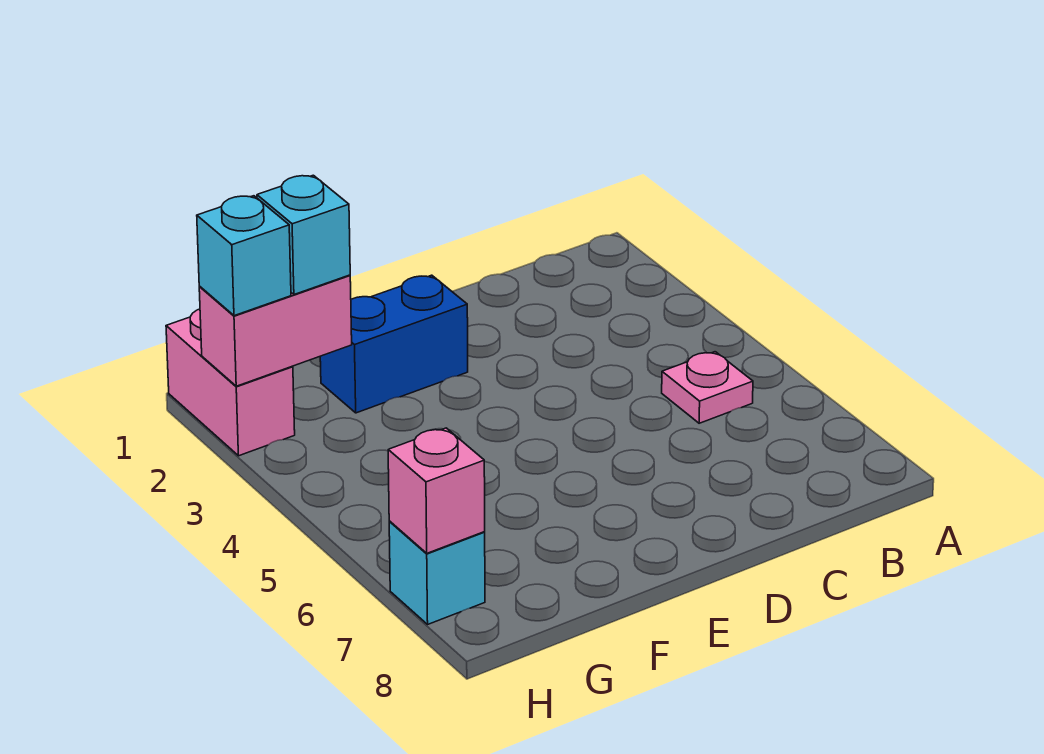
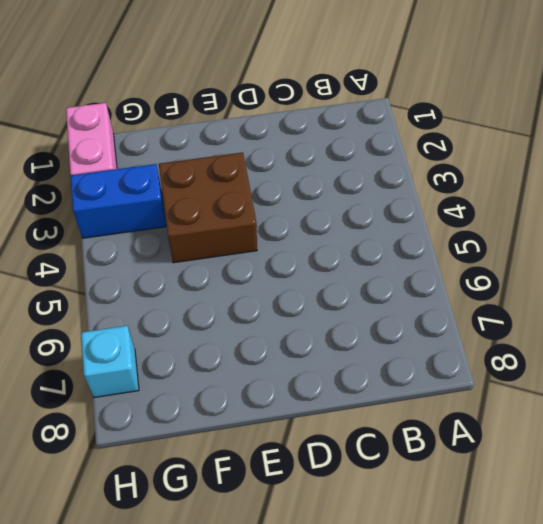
brown brick E3:F4 level 1 -> none
blue brick G3:H3 level 1 -> blue brick E2:F2 level 1
none -> pink plate B5 level 1
none -> pink brick G2:H2 level 2

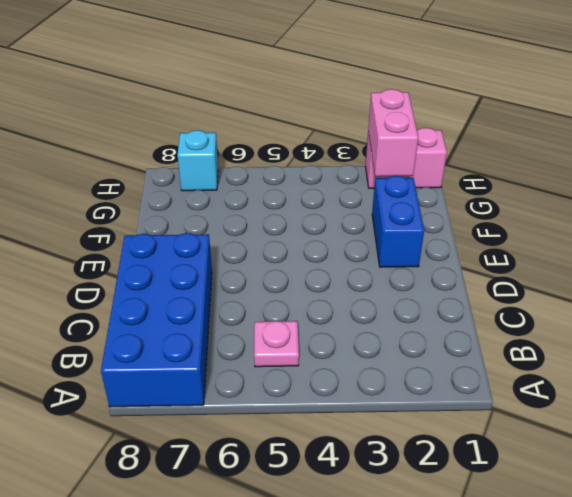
blue brick A7:D8 level 1 -> none
none -> pink brick H7 level 2
none -> cyan brick G2 level 3

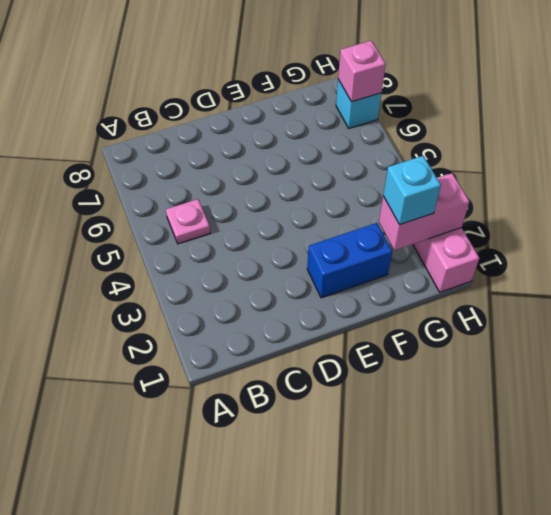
none -> cyan brick H2 level 3

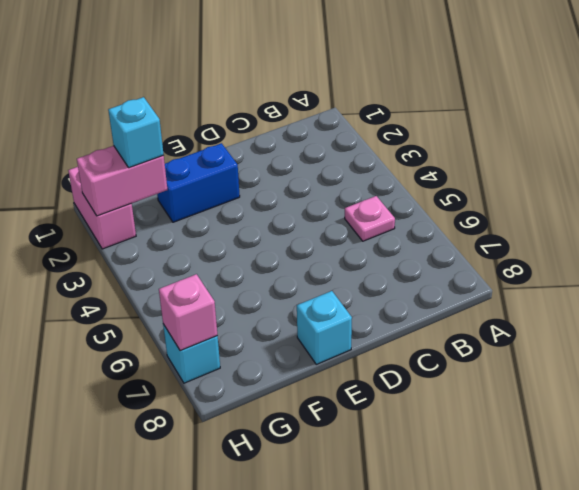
cyan brick E8 level 1 -> cyan brick H2 level 3

